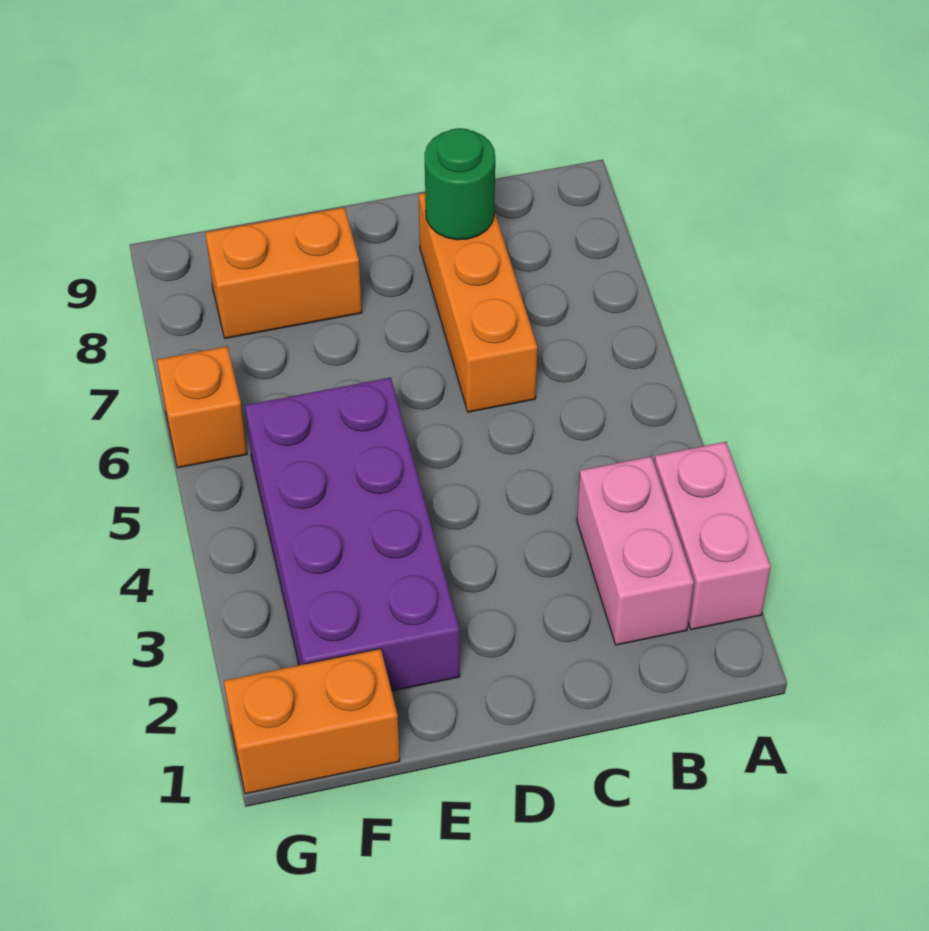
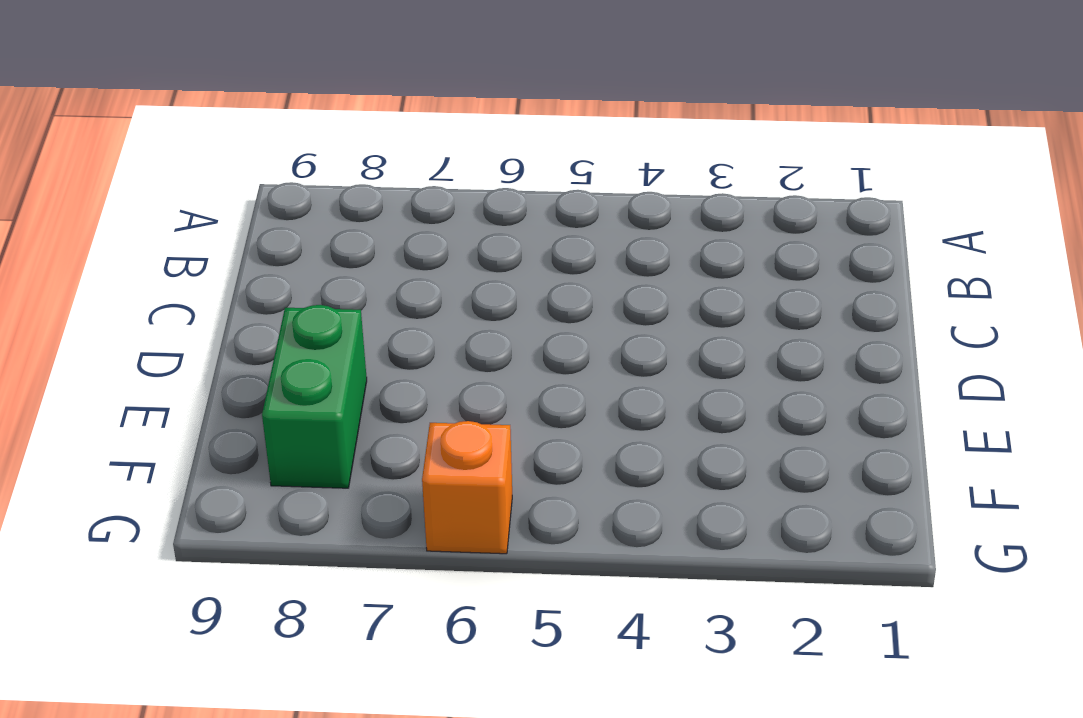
green brick E8:F8 level 1 -> orange brick E8:F8 level 1
none -> pink brick A2:A3 level 1
none -> pink brick B2:B3 level 1

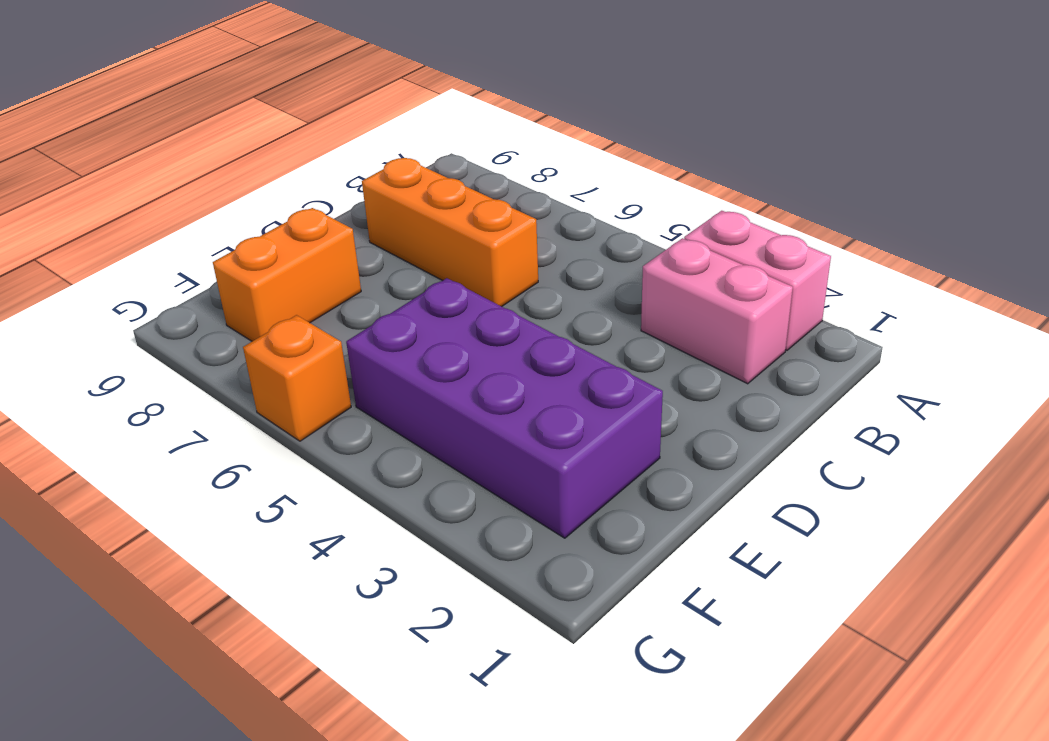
none -> orange brick F1:G1 level 1
none -> green round brick C8 level 2

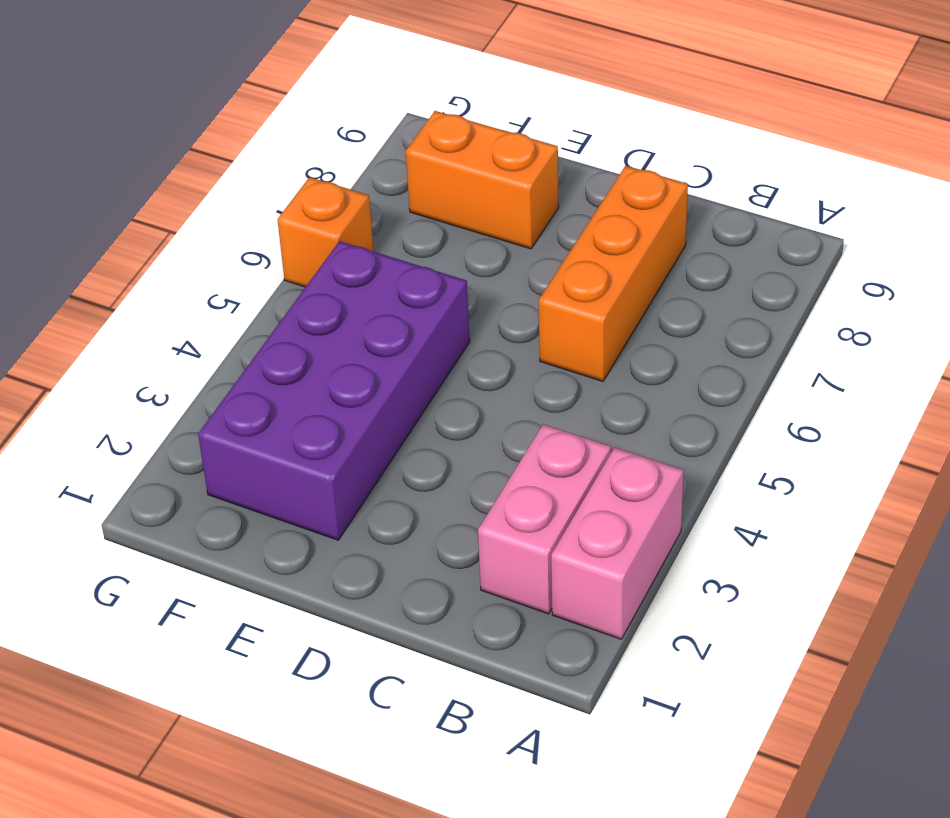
none -> orange brick F1:G1 level 1
none -> green round brick C8 level 2

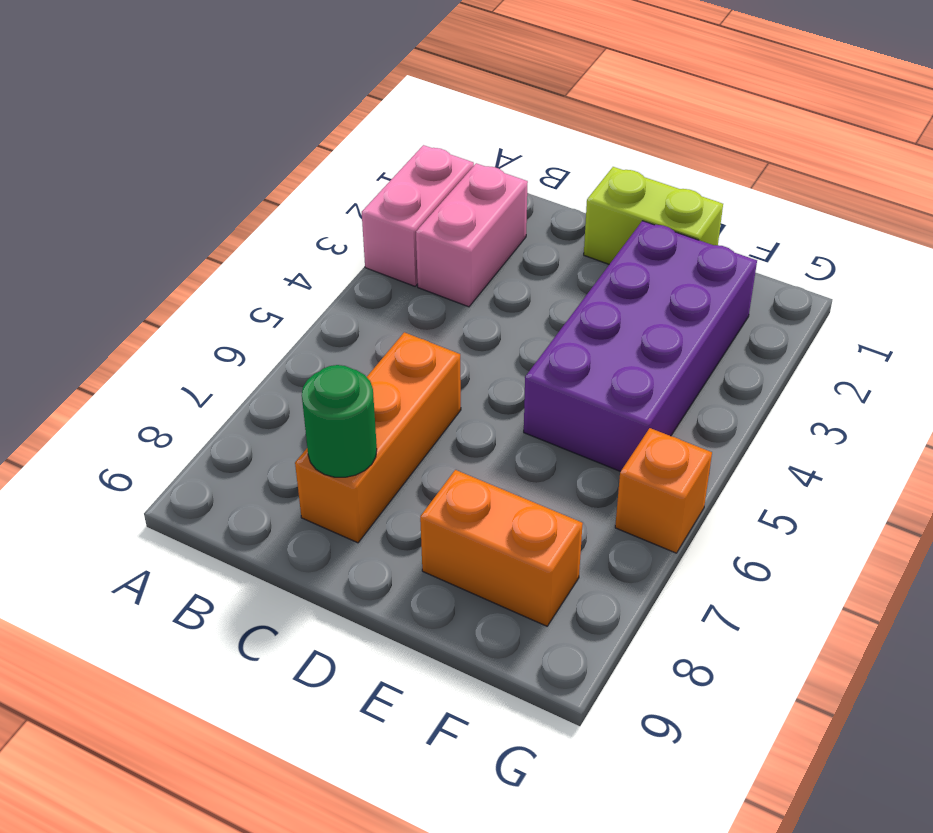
lime brick D1:E1 level 1 -> none
none -> orange brick F1:G1 level 1

